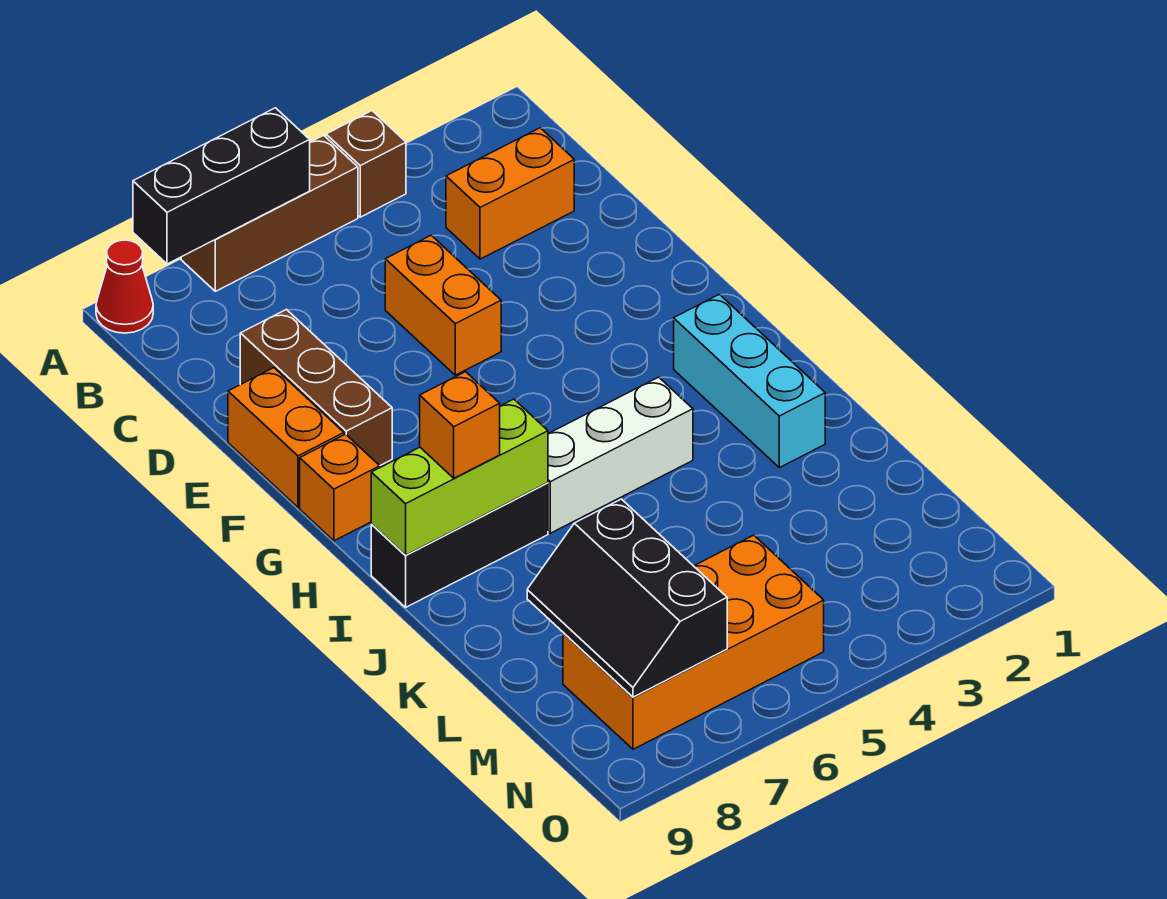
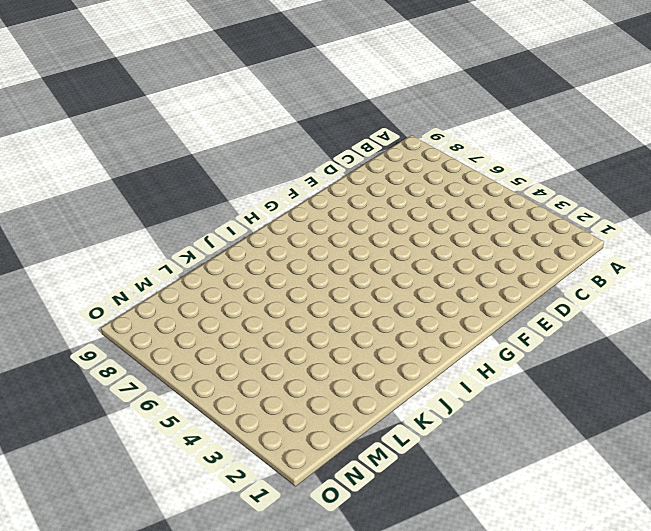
none -> brown brick A4 level 1
none -> brown brick A5:A7 level 1
none -> red cone A9 level 1

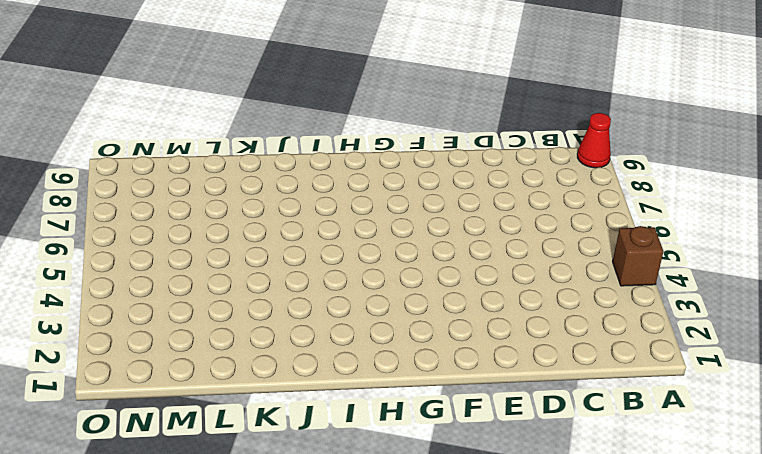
none -> brown brick A5:A7 level 1
none -> orange brick C2:C3 level 1
none -> orange brick D5:E5 level 1

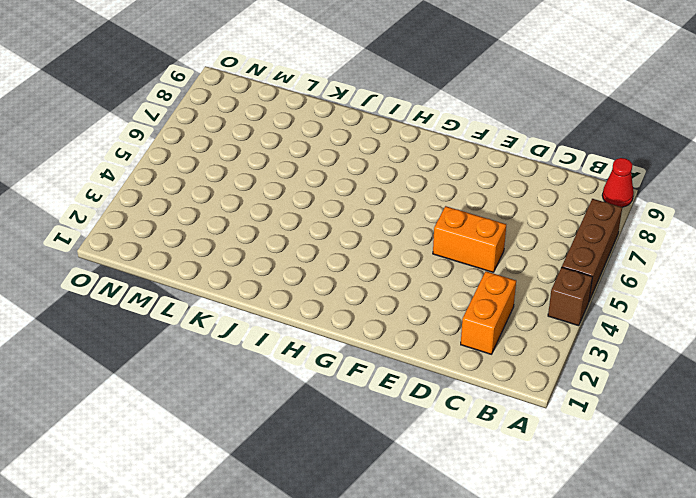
none -> brown brick D8:F8 level 1
none -> orange brick E9:F9 level 1
none -> orange brick G9 level 1

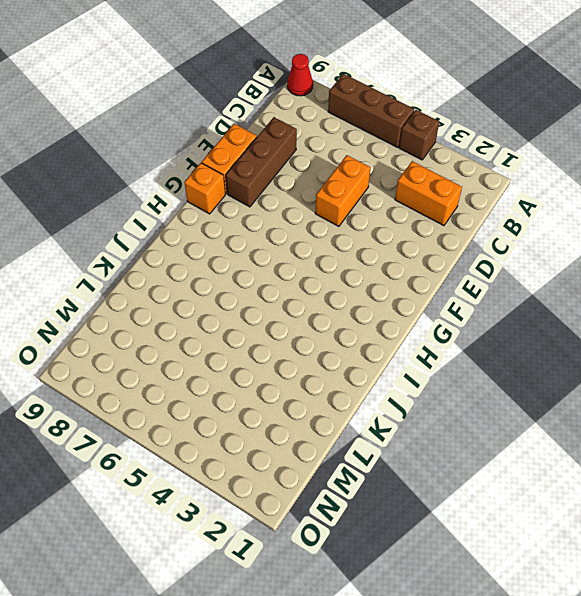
none -> cyan brick H2:J2 level 1
none -> white brick I4:I6 level 1
none -> black brick I7:I9 level 1

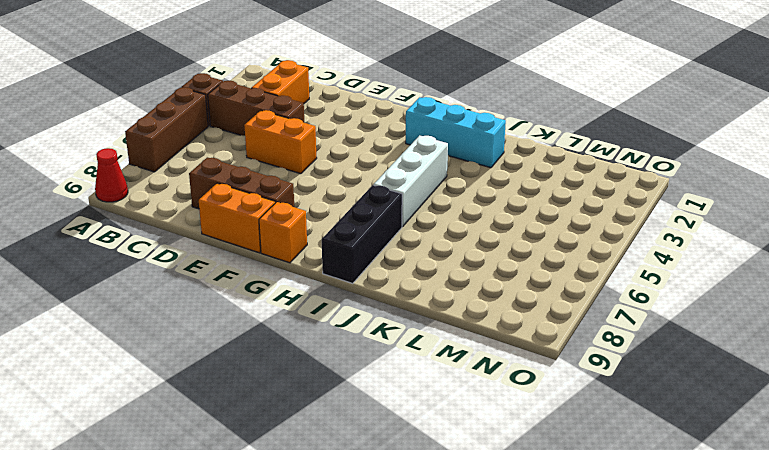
brown brick B4:D4 level 1 -> none
none -> orange brick M5:N8 level 1
none -> black brick A6:A8 level 2
none -> lime brick I7:I9 level 2

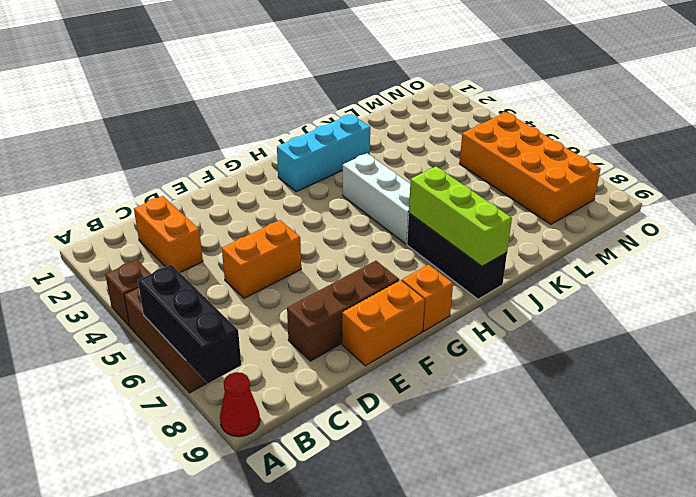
none -> black slope L7:N8 level 2 top 7
none -> orange brick I8 level 3

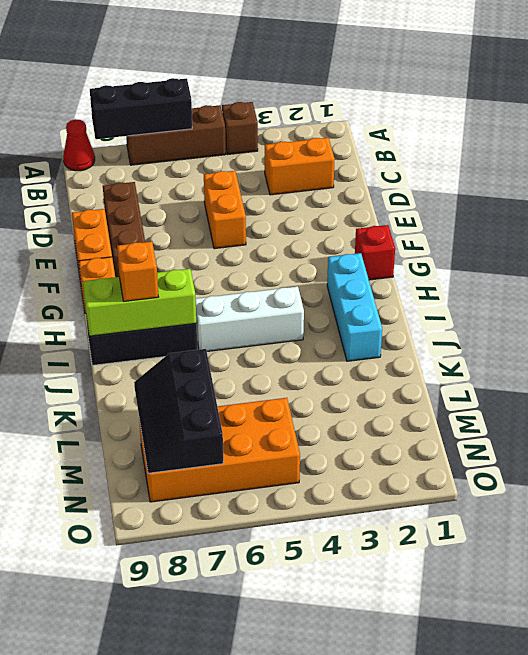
red brick G1 level 1 -> none

